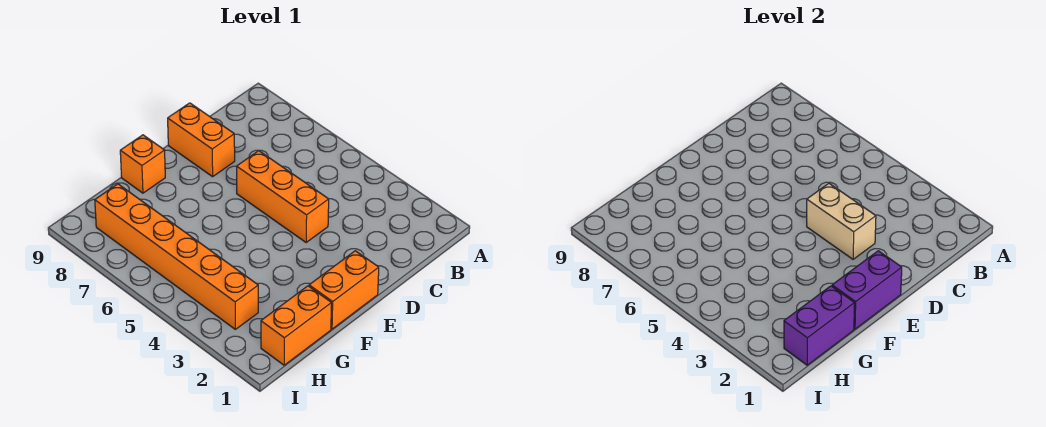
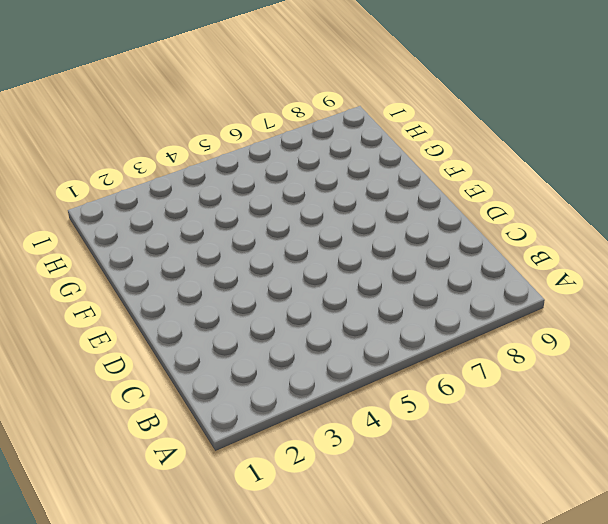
none -> orange brick D4:D6 level 1
none -> orange brick D8:D9 level 1

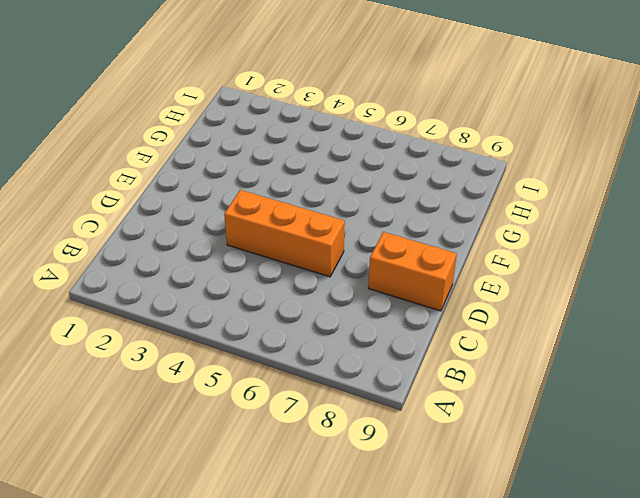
none -> orange brick E1:F1 level 1
none -> orange brick F9 level 1

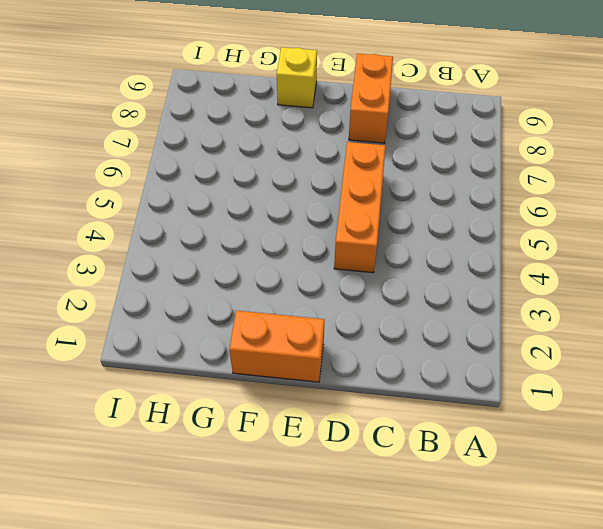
yellow brick F9 level 1 -> orange brick F9 level 1
none -> orange brick G1:H1 level 1
none -> orange brick H3:H8 level 1

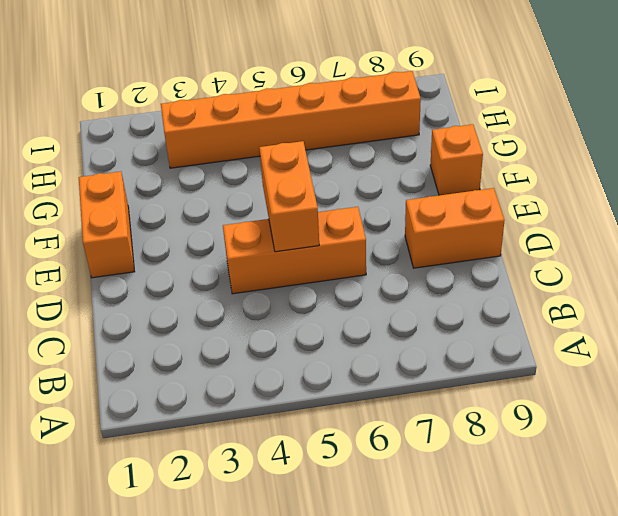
orange brick D5:E5 level 2 -> orange brick G1:H1 level 1
none -> tan brick D3:D4 level 2
none -> purple brick E1:F1 level 2

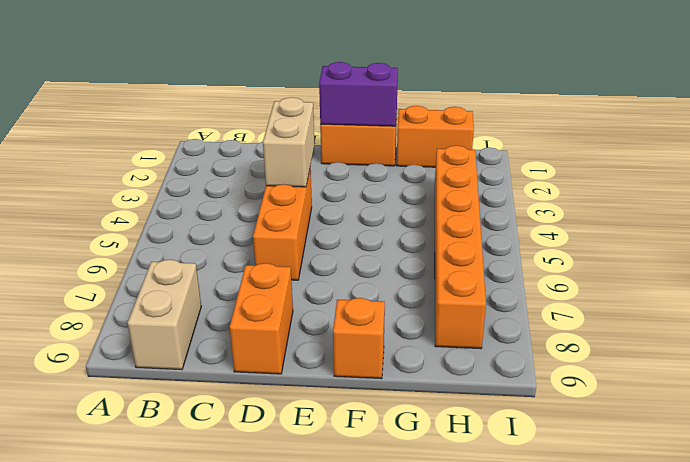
tan brick B8:B9 level 1 -> none
none -> purple brick G1:H1 level 2

